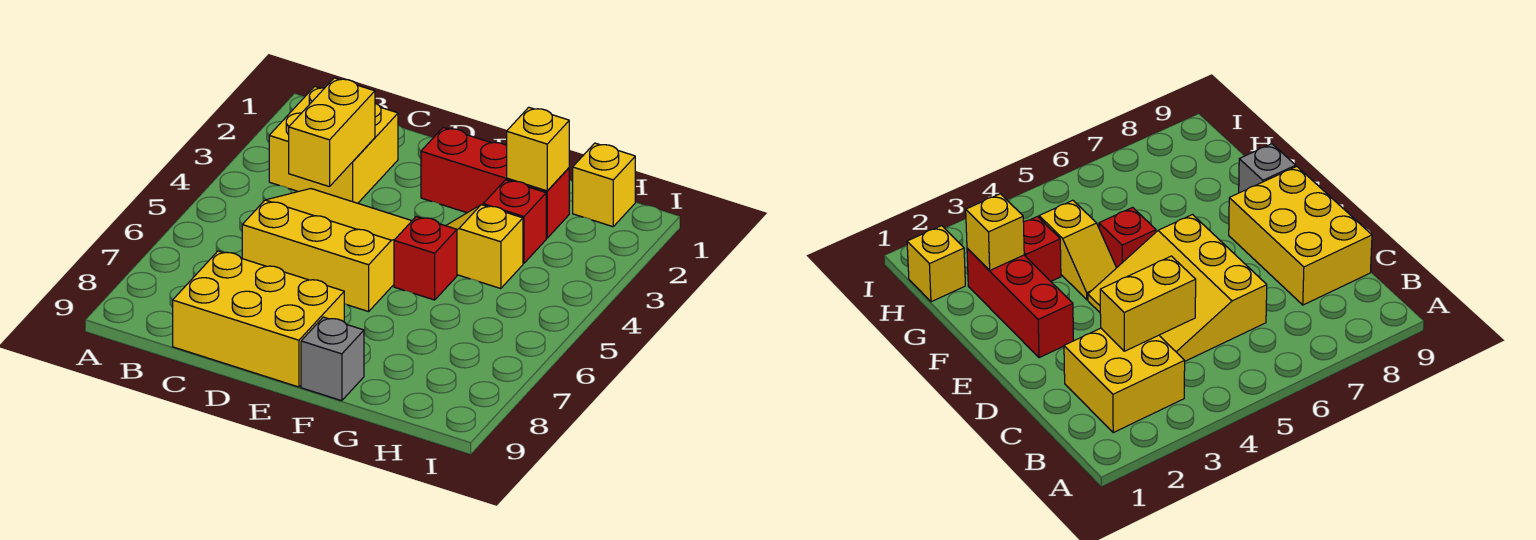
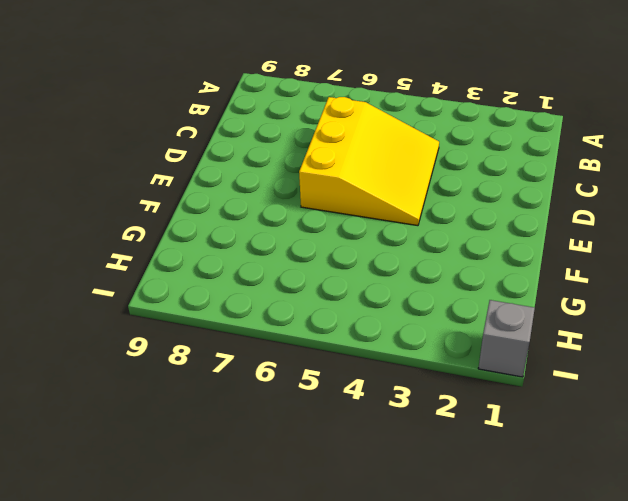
grey brick I1 level 1 -> grey brick F9 level 1
none -> yellow brick B2:C3 level 1
none -> yellow brick C8:E9 level 1

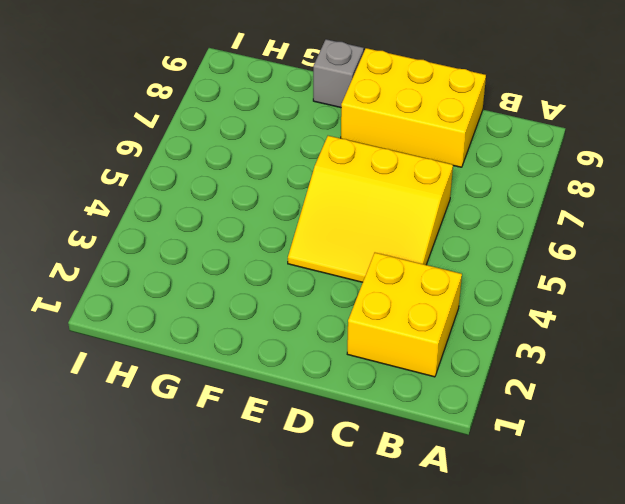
none -> red brick E2:G2 level 1
none -> yellow slope F4:G4 level 1 top G

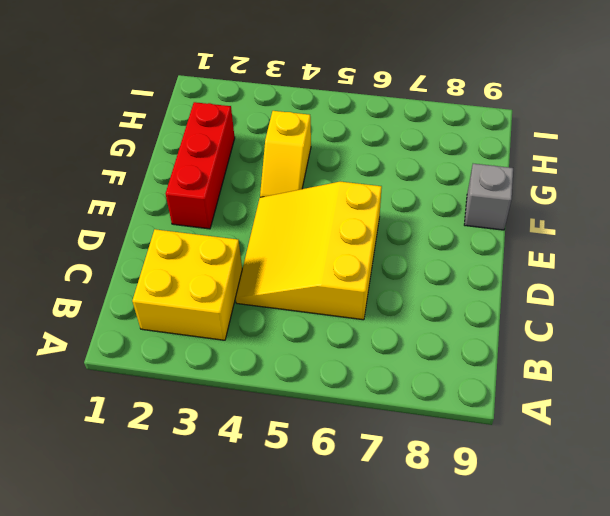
none -> yellow brick C8:E9 level 1
none -> red brick F5 level 1

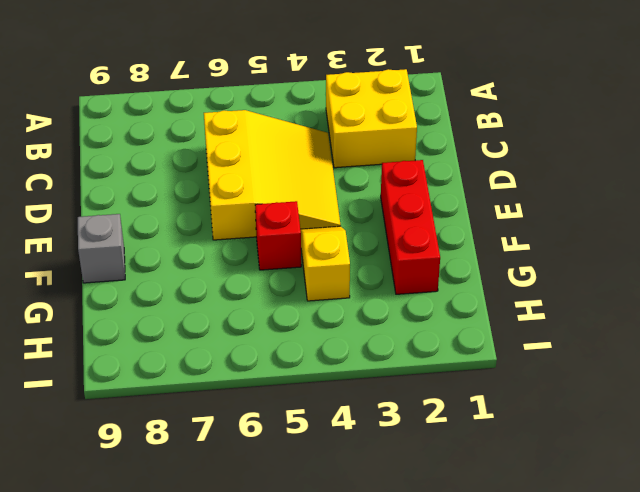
none -> yellow brick C8:E9 level 1
none -> red brick G3 level 1

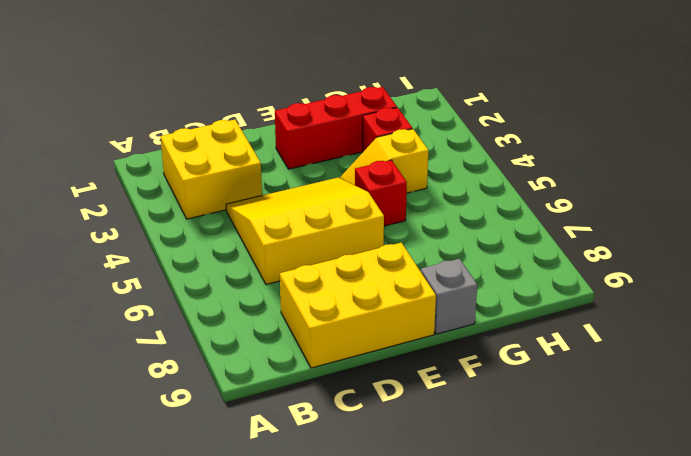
none -> yellow brick H1 level 1
none -> yellow brick C3:C4 level 2

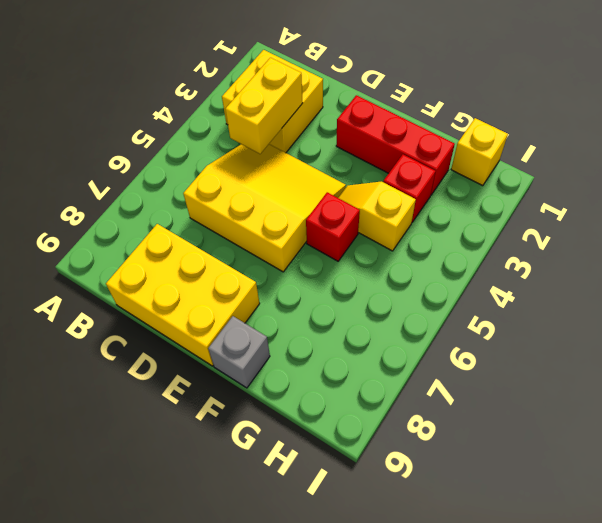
none -> yellow brick G2 level 2

